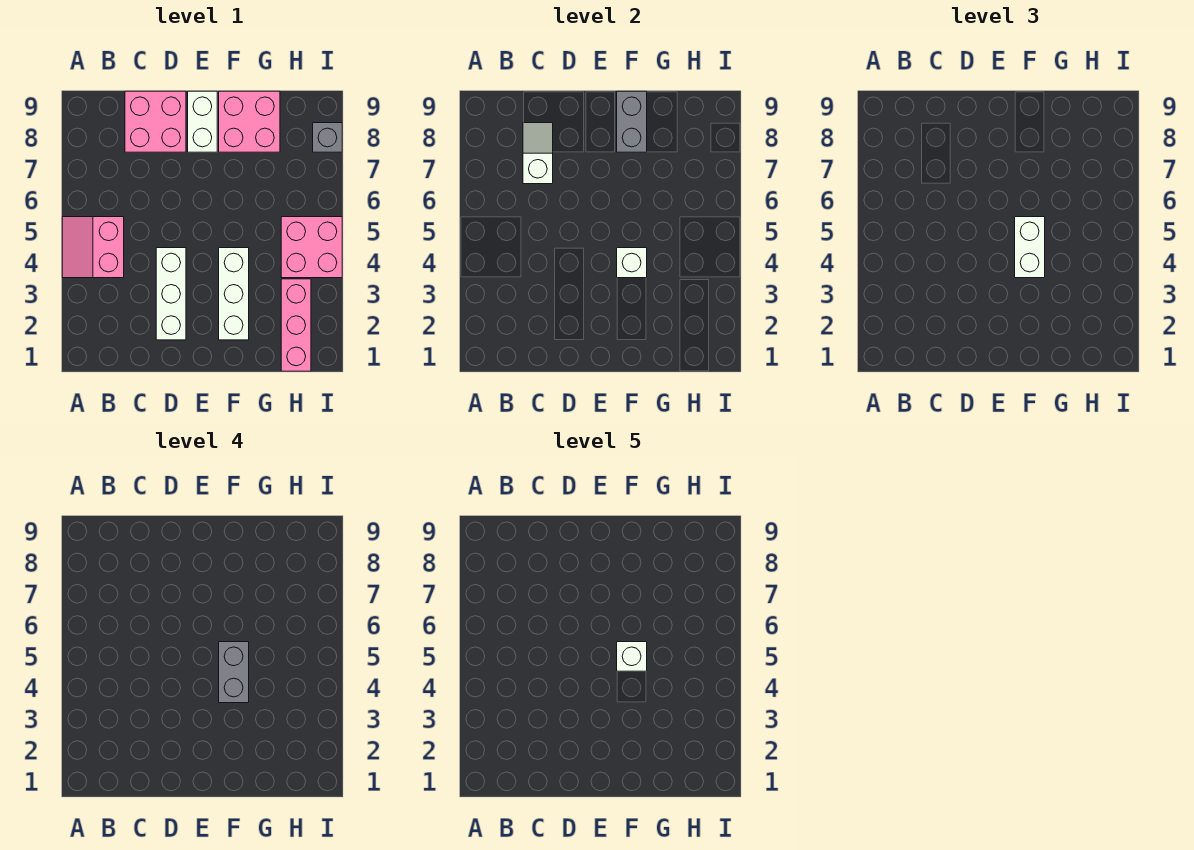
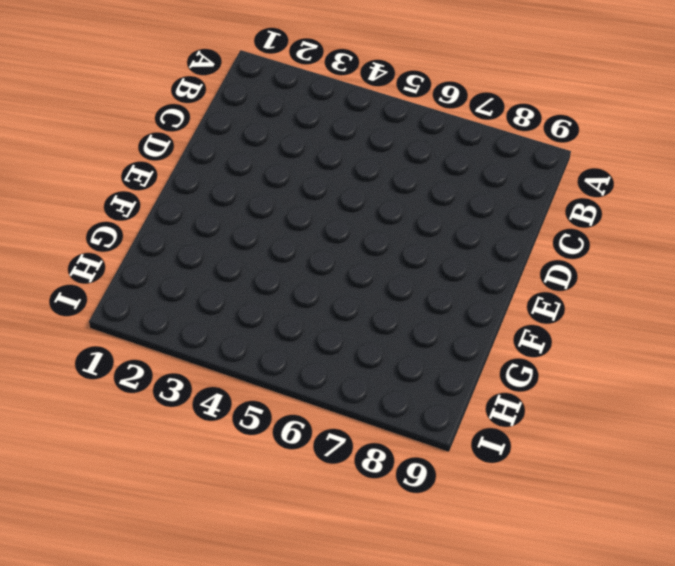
none -> pink slope A4:B5 level 1 top B
none -> pink brick C8:D9 level 1
none -> white brick D2:D4 level 1

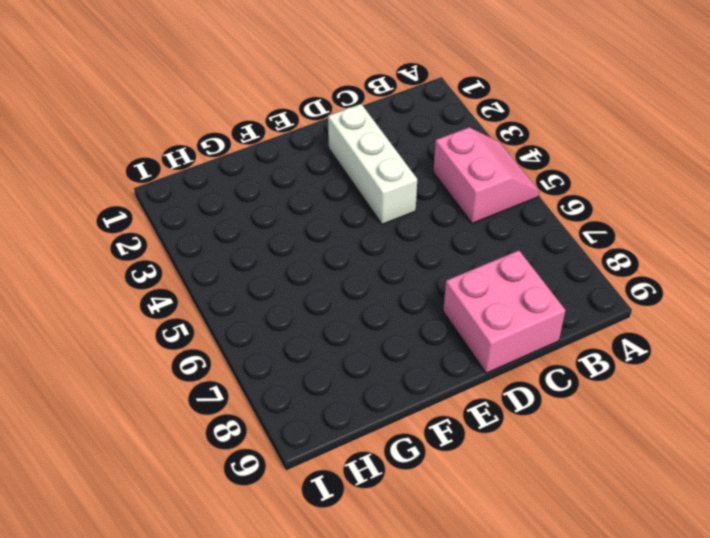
none -> white brick E8:E9 level 1
none -> white brick F2:F4 level 1
none -> pink brick F8:G9 level 1

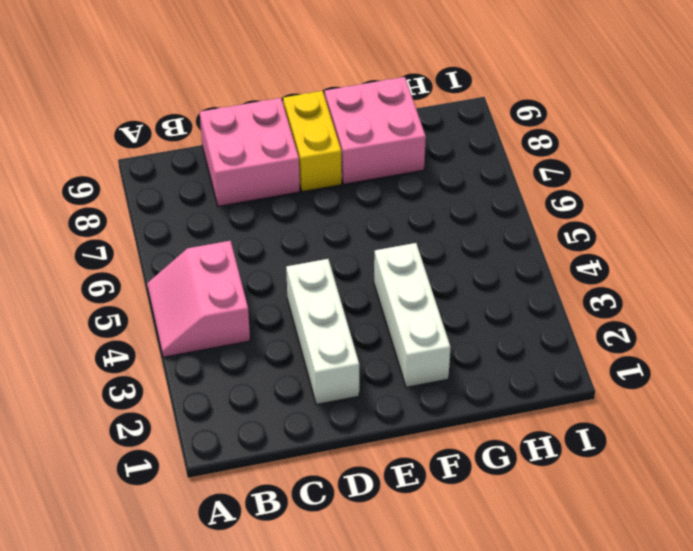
yellow brick E8:E9 level 1 -> white brick E8:E9 level 1
none -> pink brick H1:H3 level 1
none -> pink brick H4:I5 level 1
none -> grey brick I8 level 1

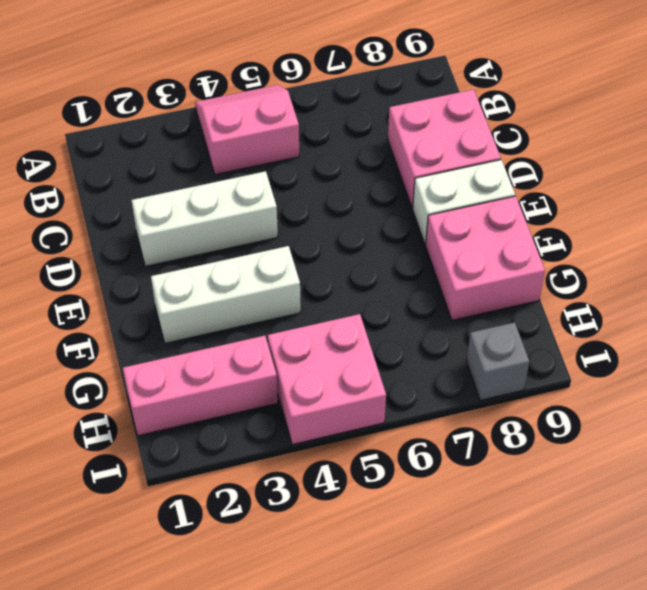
none -> white slope C7:C8 level 2 top 7
none -> white brick F4 level 2
none -> grey brick F8:F9 level 2

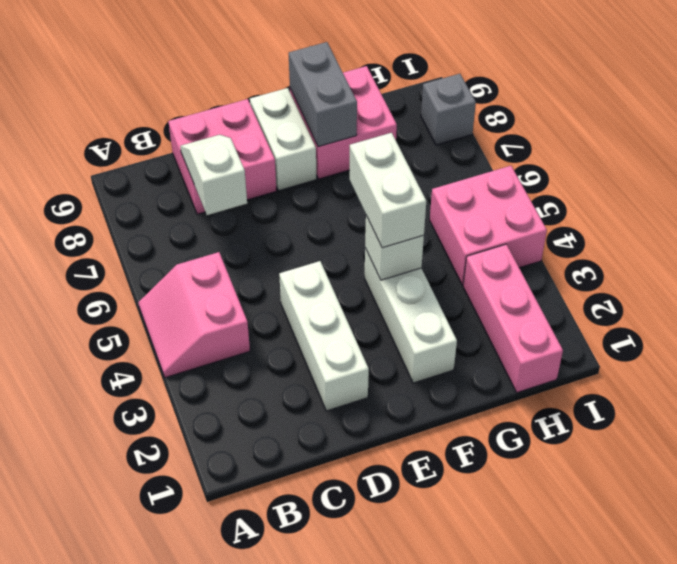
none -> grey brick F4:F5 level 4
none -> white brick F5 level 5

